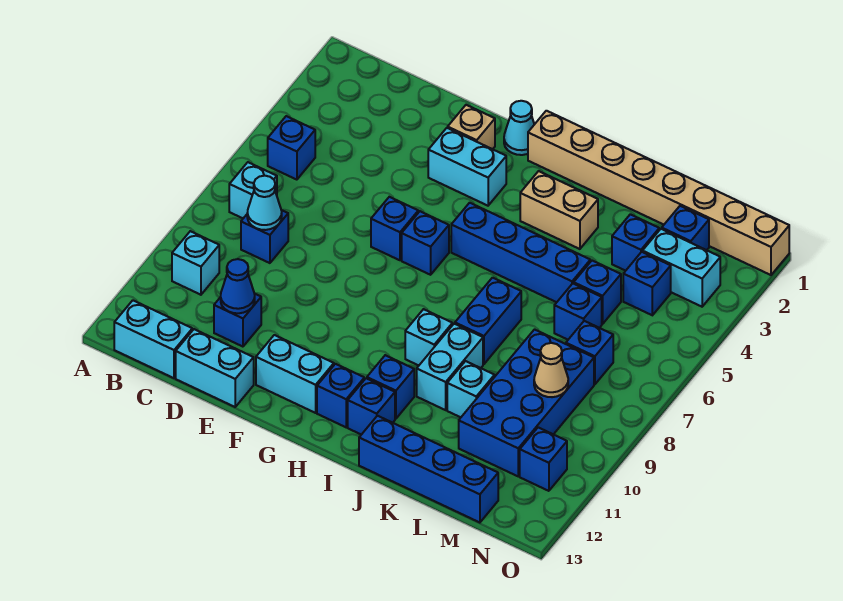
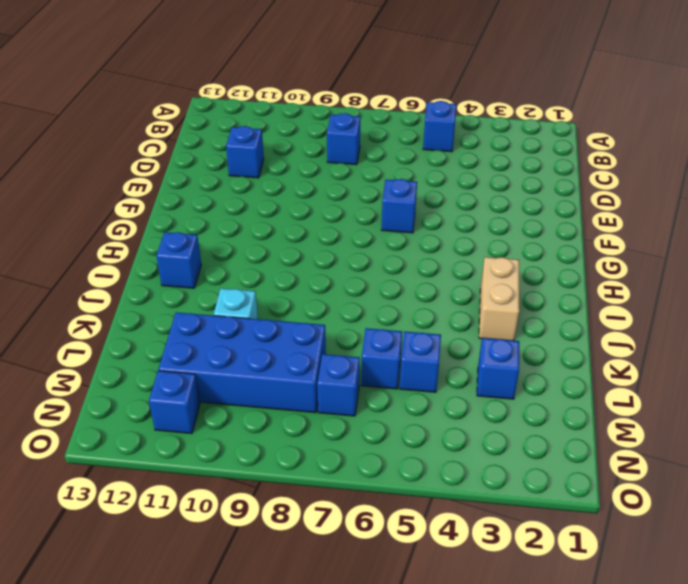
none -> cyan brick B7 level 1
none -> cyan brick B10 level 1
none -> cyan brick B13:C13 level 1
none -> cyan brick D13:E13 level 1

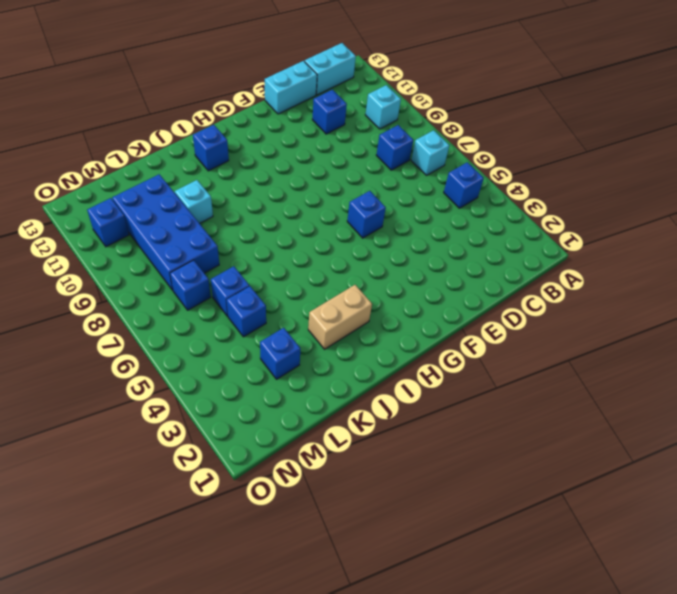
none -> tan brick F2 level 1
none -> cyan brick F3:G3 level 1
none -> cyan brick F12:G12 level 1
none -> cyan cone G1 level 1

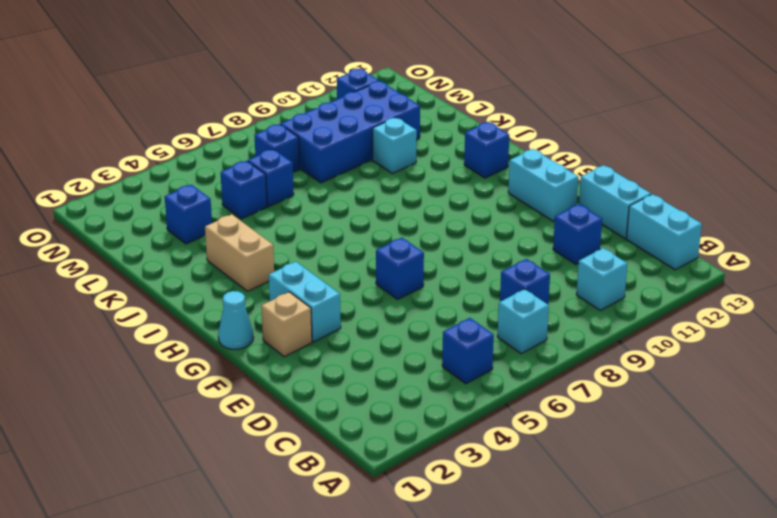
none -> blue brick G6 level 1
none -> tan brick H1:O1 level 1
none -> blue brick H5:K5 level 1
none -> blue brick H12 level 1

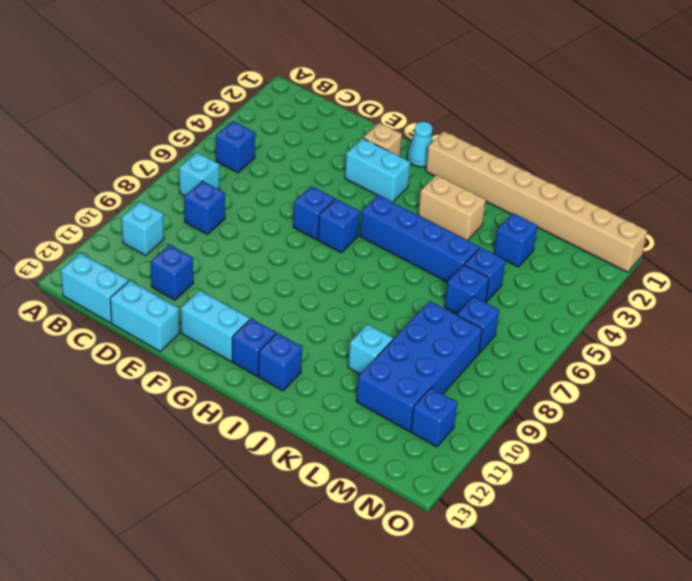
none -> cyan brick I9 level 1
none -> blue brick I11 level 1
none -> blue brick J7:J8 level 1
none -> cyan brick J9:J10 level 1

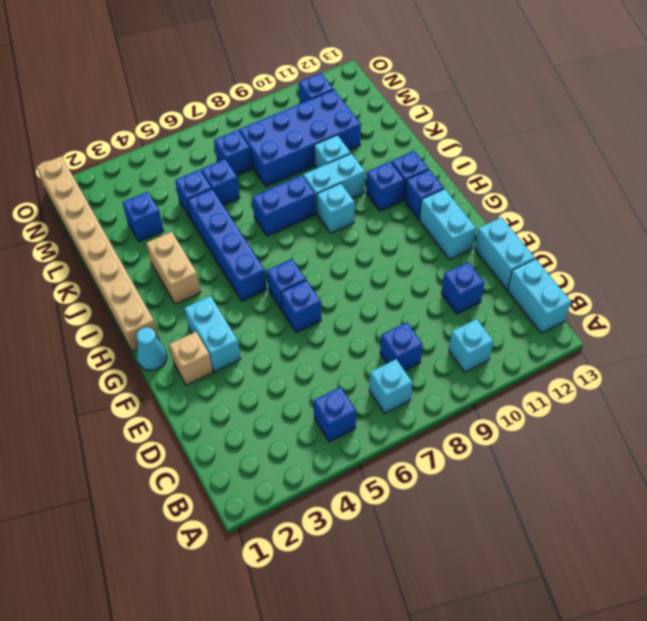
none -> blue brick J13:M13 level 1
none -> blue brick M2 level 1
none -> cyan brick M3:N3 level 1
none -> blue brick M4 level 1

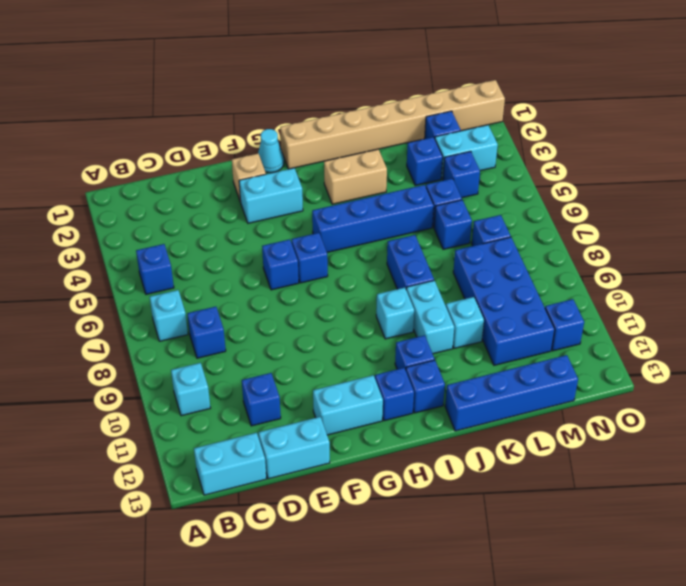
none -> cyan cone C8 level 2
none -> blue cone D11 level 2
none -> tan cone M9 level 2

